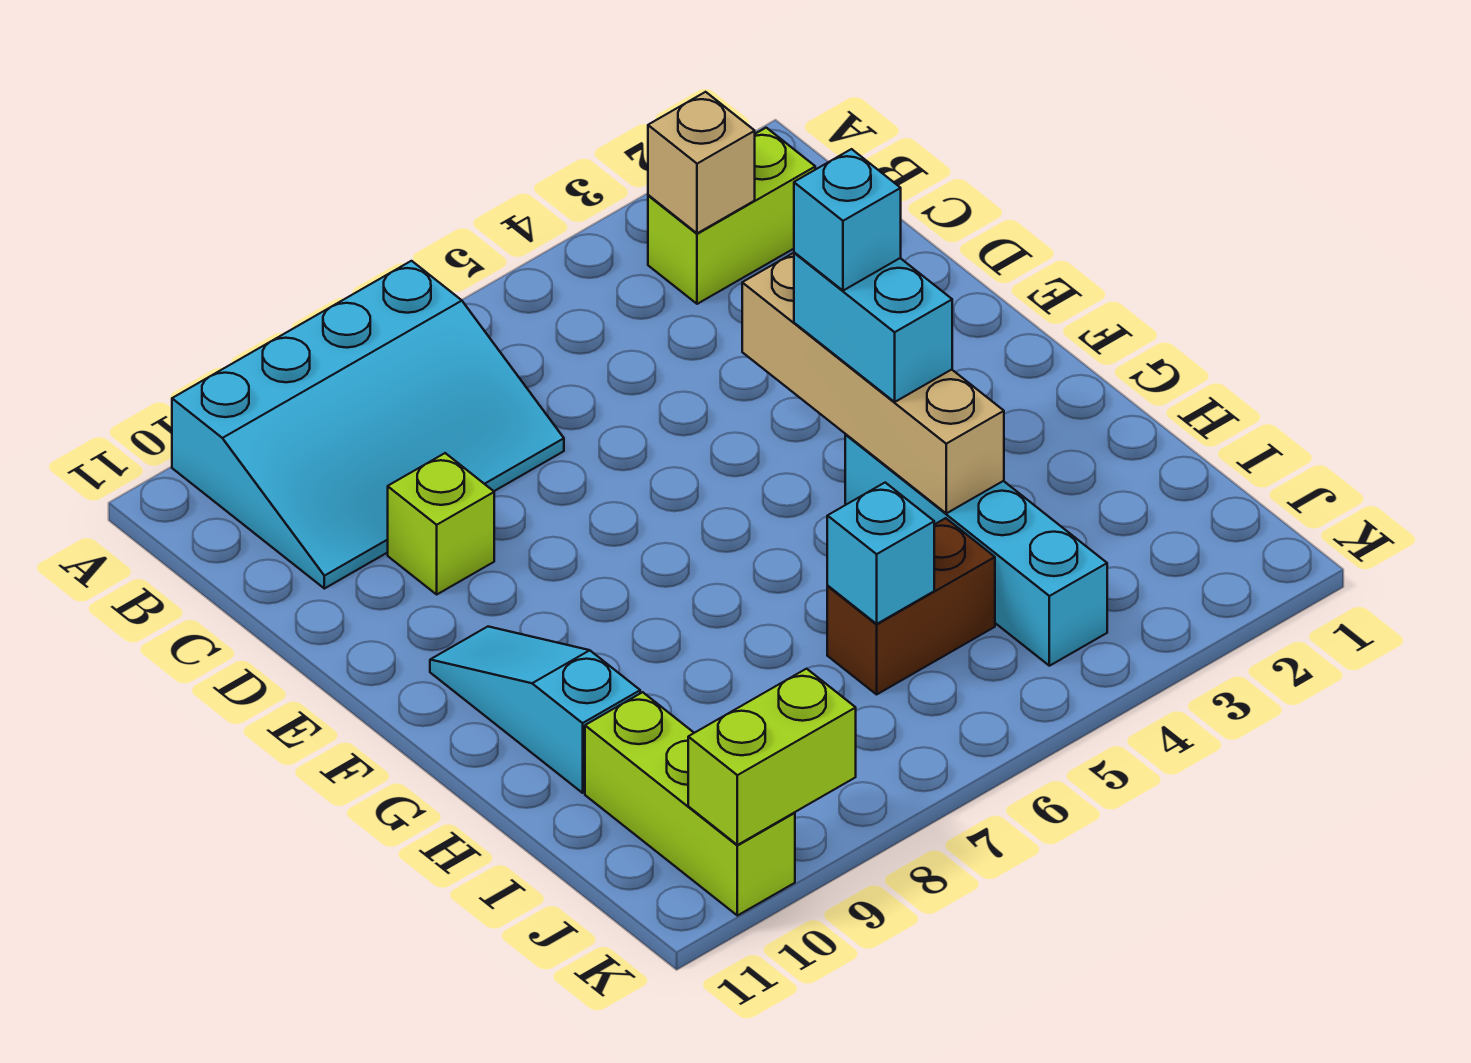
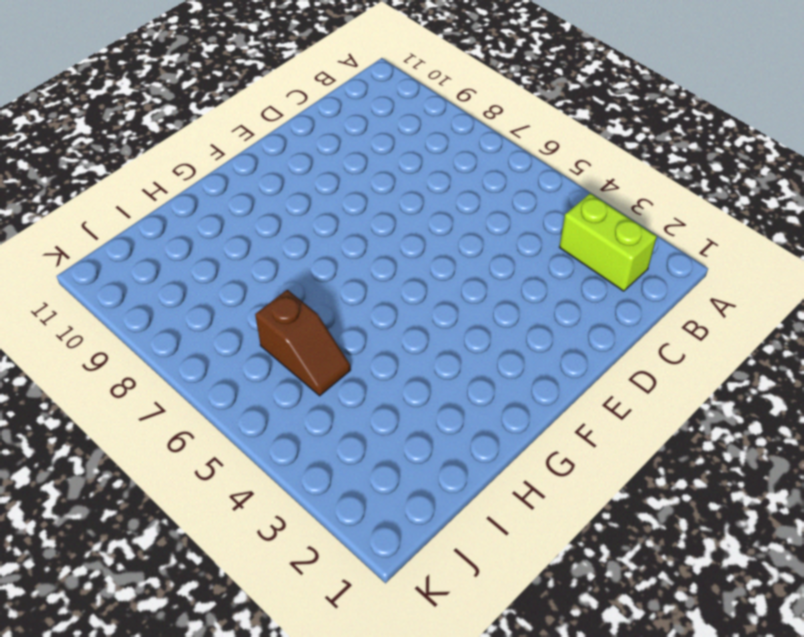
brown slope I5:I6 level 1 top 6 -> brown brick I5:I6 level 1
none -> cyan slope A7:C10 level 1 top A
none -> lime brick D9 level 1
none -> cyan slope F10:H10 level 1 top H

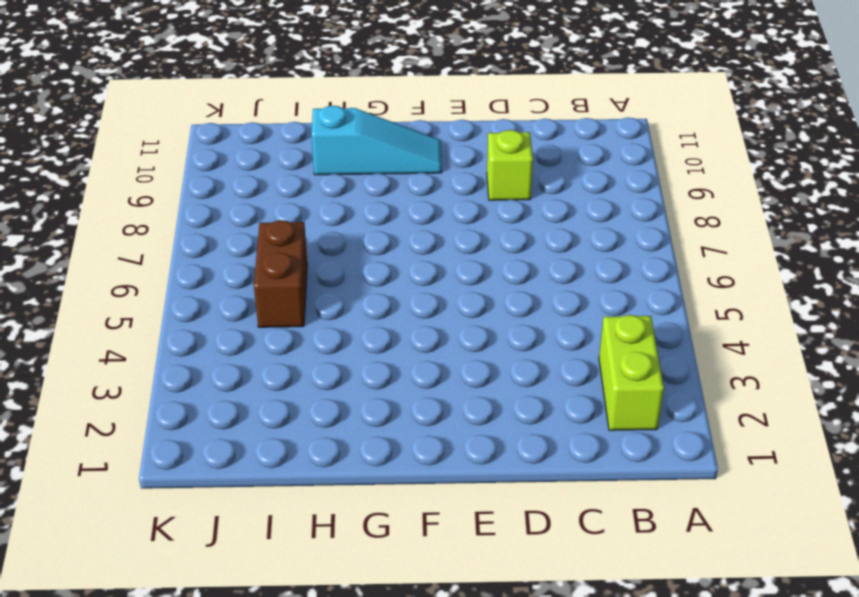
none -> cyan slope A7:C10 level 1 top A
none -> cyan brick G4:J4 level 1
none -> lime brick I10:K10 level 1

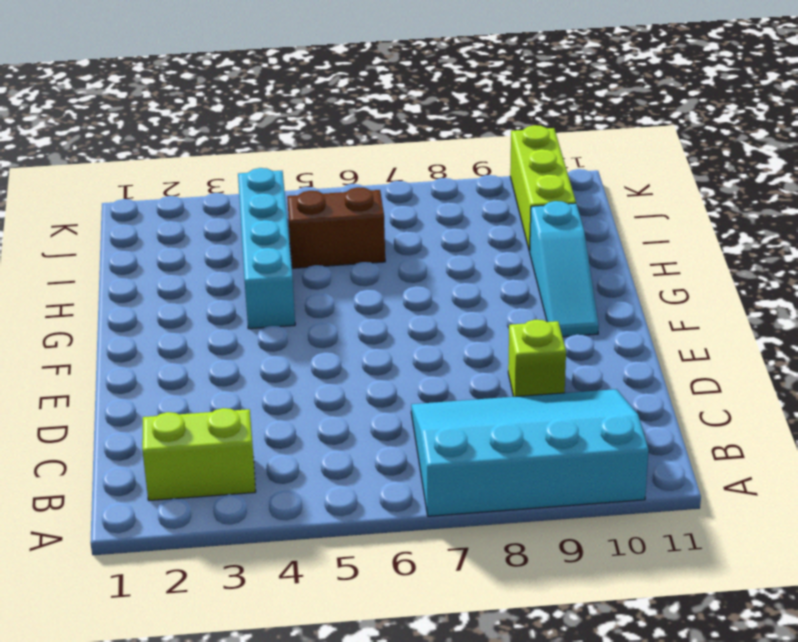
none -> tan brick B3 level 2
none -> tan brick E4:H4 level 2
none -> cyan brick I6 level 2

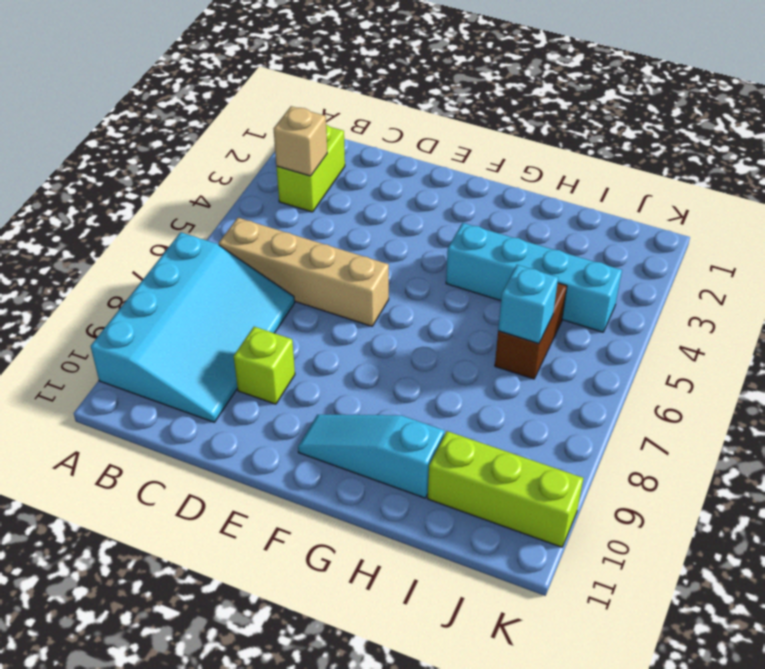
tan brick B6:E6 level 1 -> tan brick E4:H4 level 2
none -> lime brick K9:K10 level 2
none -> cyan brick F4:G4 level 3
none -> cyan brick F4 level 4

